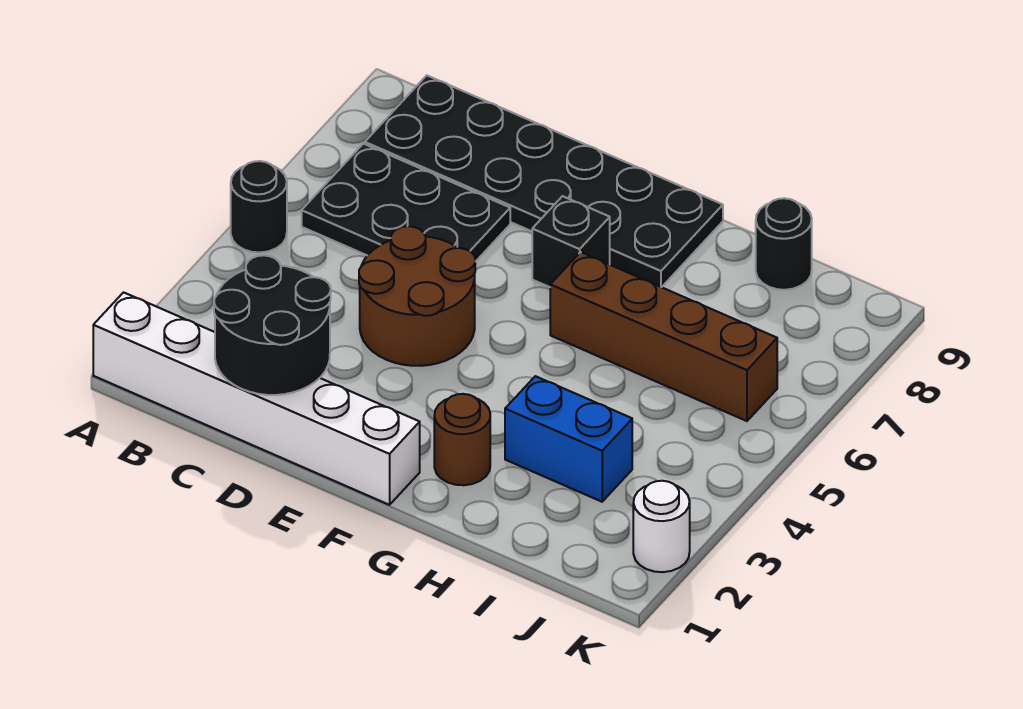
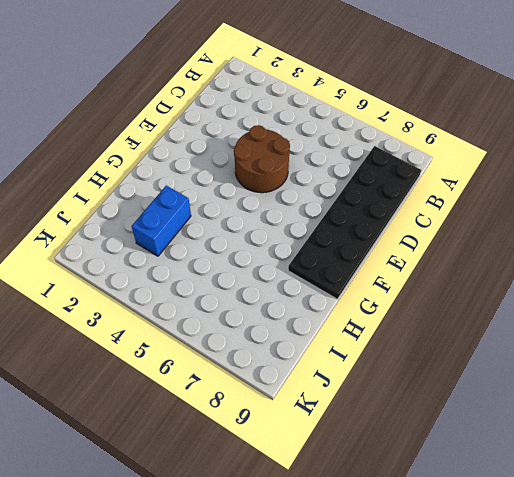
none -> white brick A1:F1 level 1
none -> black round brick A5 level 1
none -> black plate B6:D7 level 1

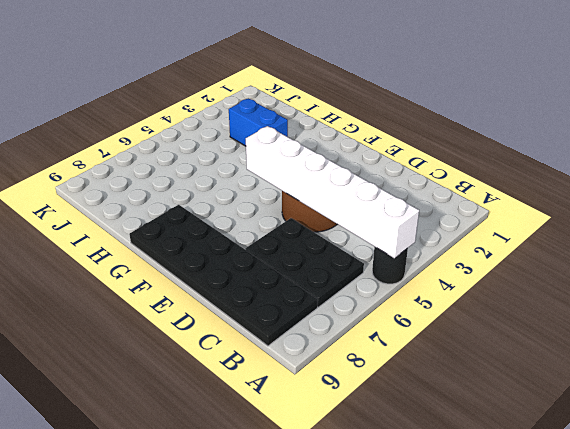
white brick A5:F5 level 2 -> white brick A1:F1 level 1
none -> black brick F7 level 1
none -> brown round brick G2 level 1
none -> brown brick G6:J6 level 1

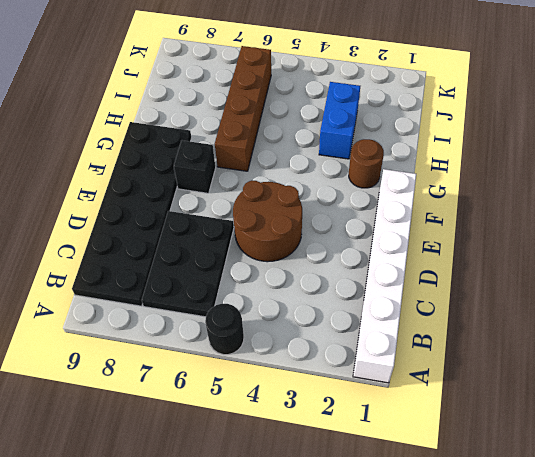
none -> black round brick I9 level 1
none -> white round brick K2 level 1
none -> black round brick C1:D2 level 2

